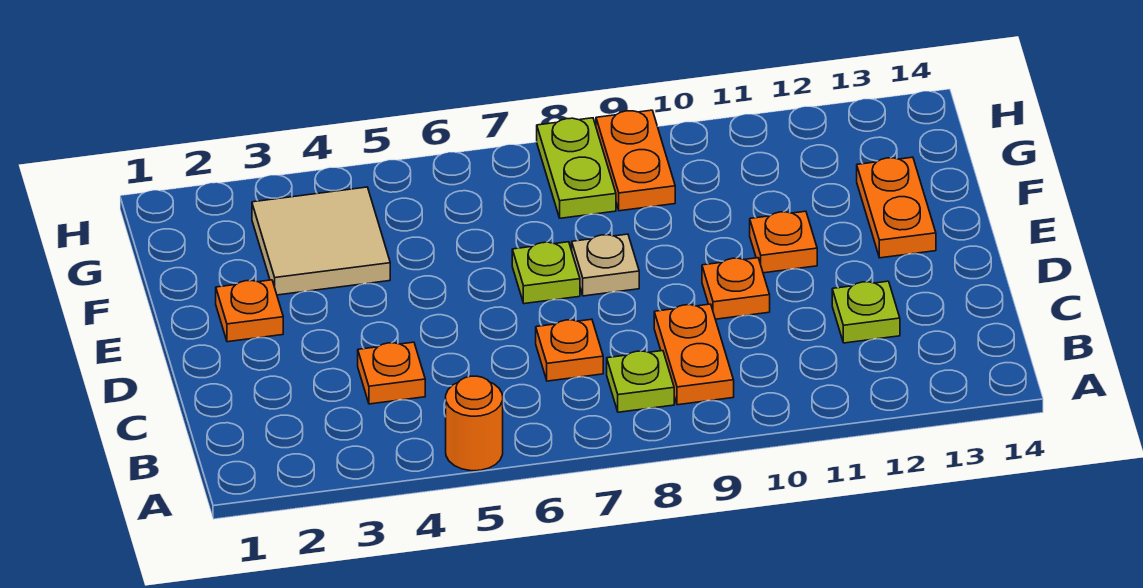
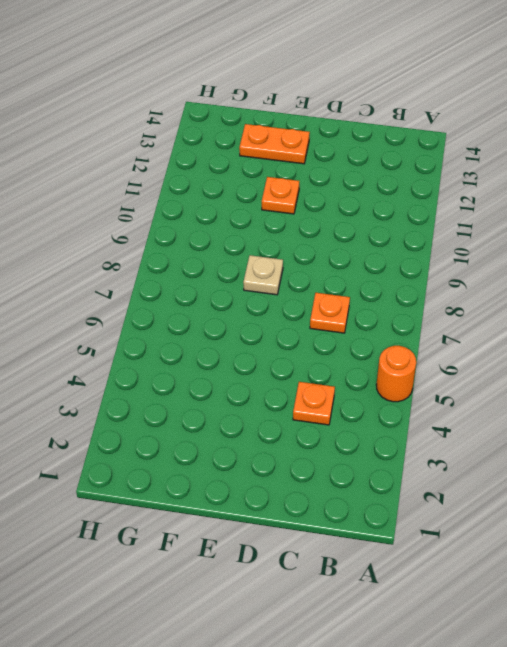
none -> lime plate B8 level 1
none -> orange plate B9:C9 level 1
none -> lime plate C12 level 1

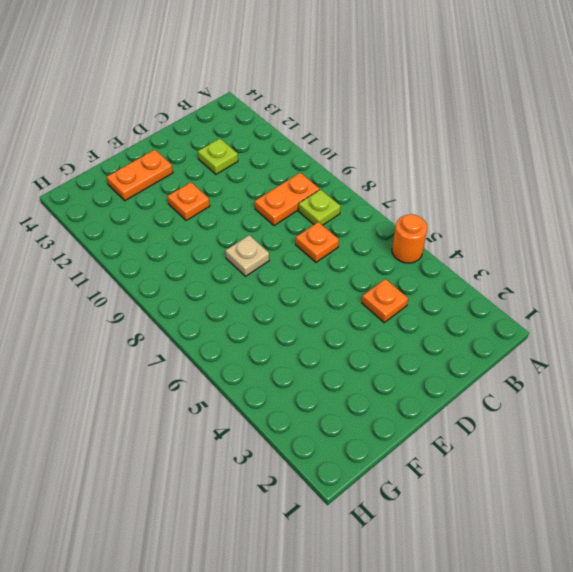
none -> orange plate D10 level 1
none -> orange plate E2 level 1
none -> lime plate E7 level 1

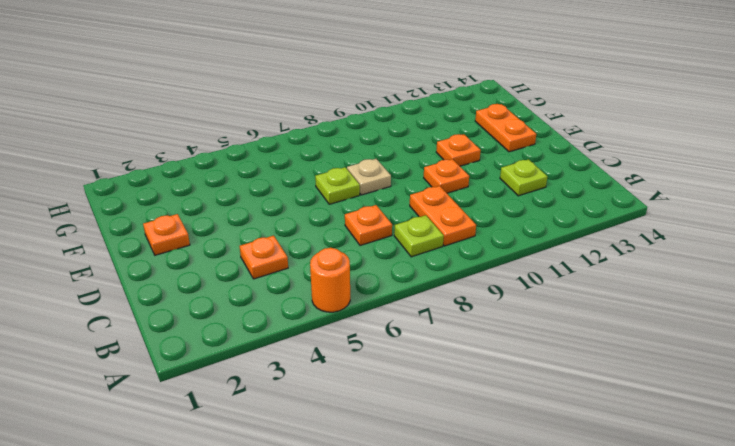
none -> tan tile F3:G4 level 1
none -> lime plate G8:H8 level 1
none -> orange plate G9:H9 level 1

